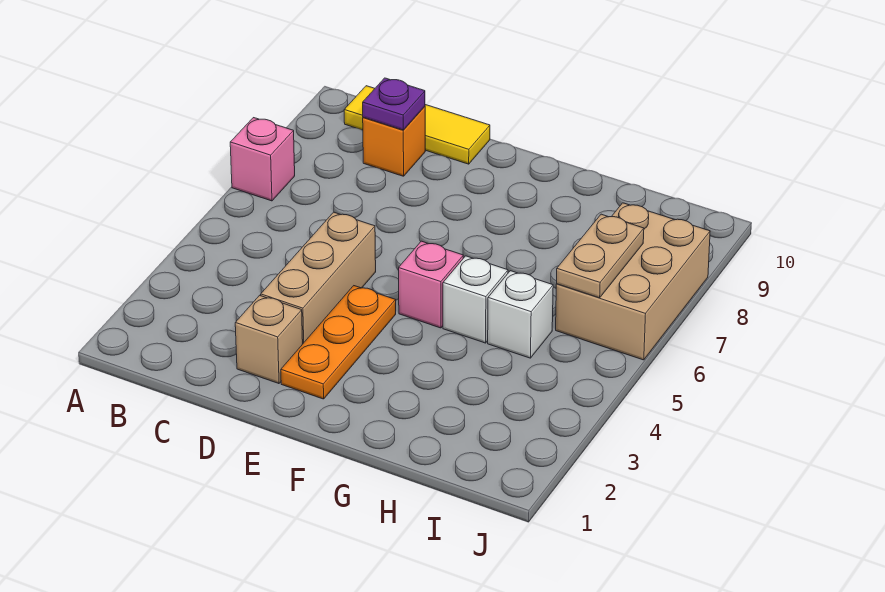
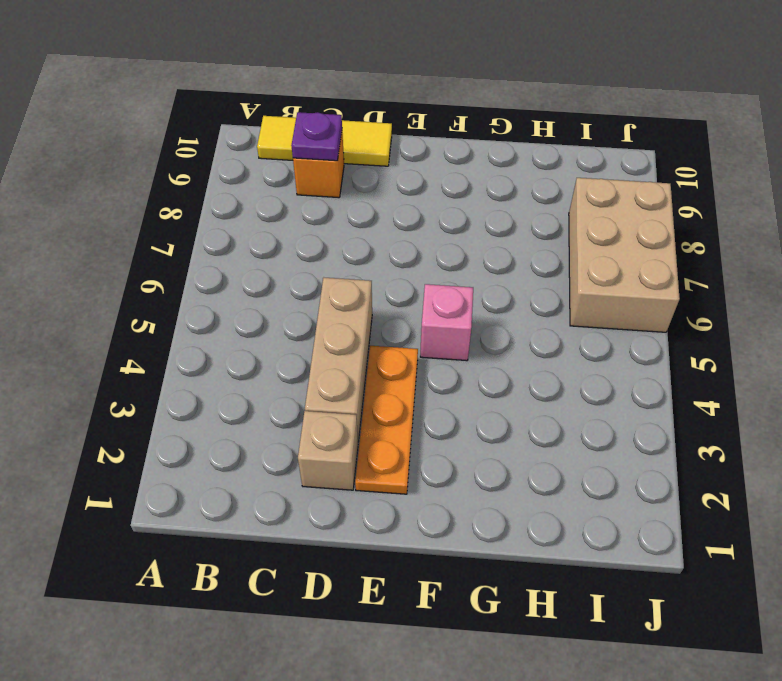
none -> pink brick A7 level 1
none -> white brick G5 level 1
none -> white brick H5 level 1

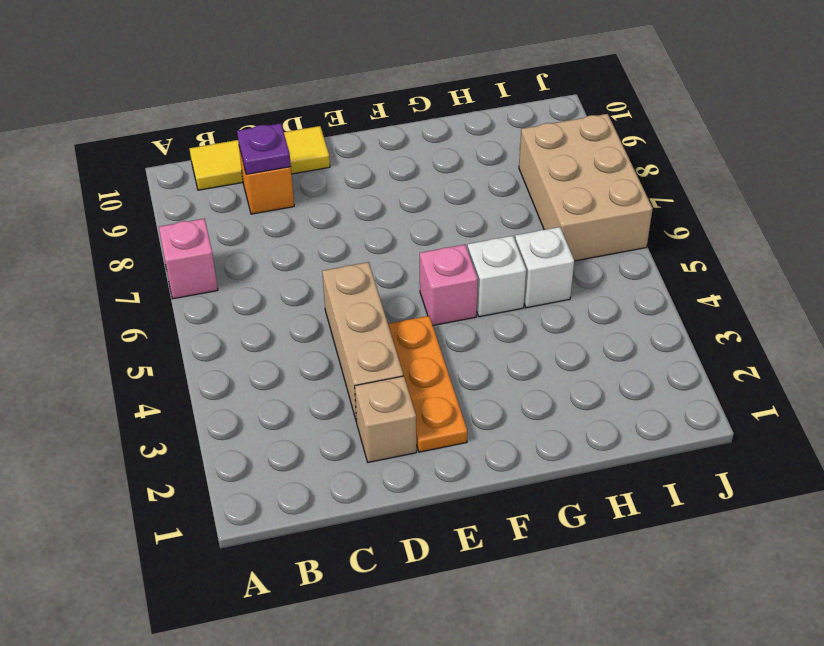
none -> tan plate I6:I7 level 2

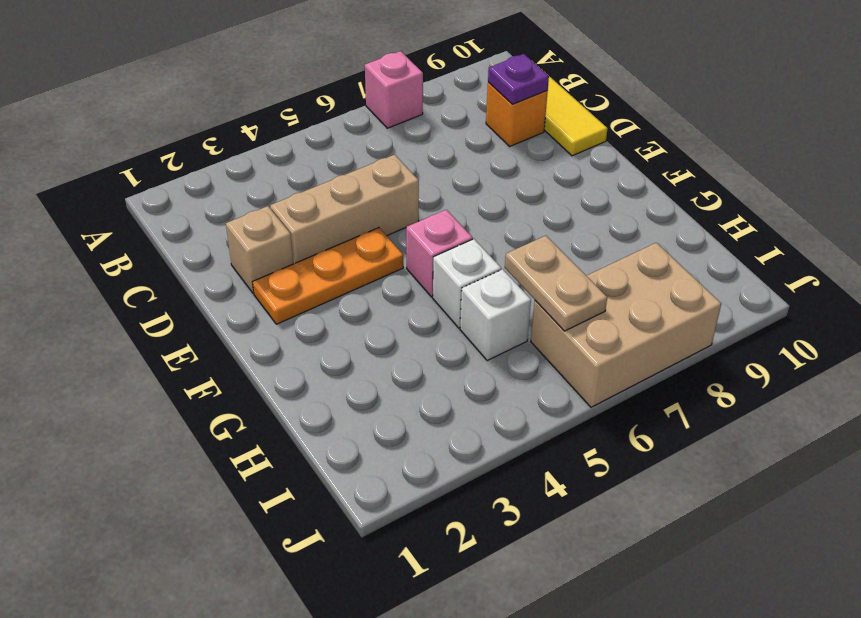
tan plate H6:I6 level 2 -> tan plate I6:I7 level 2

